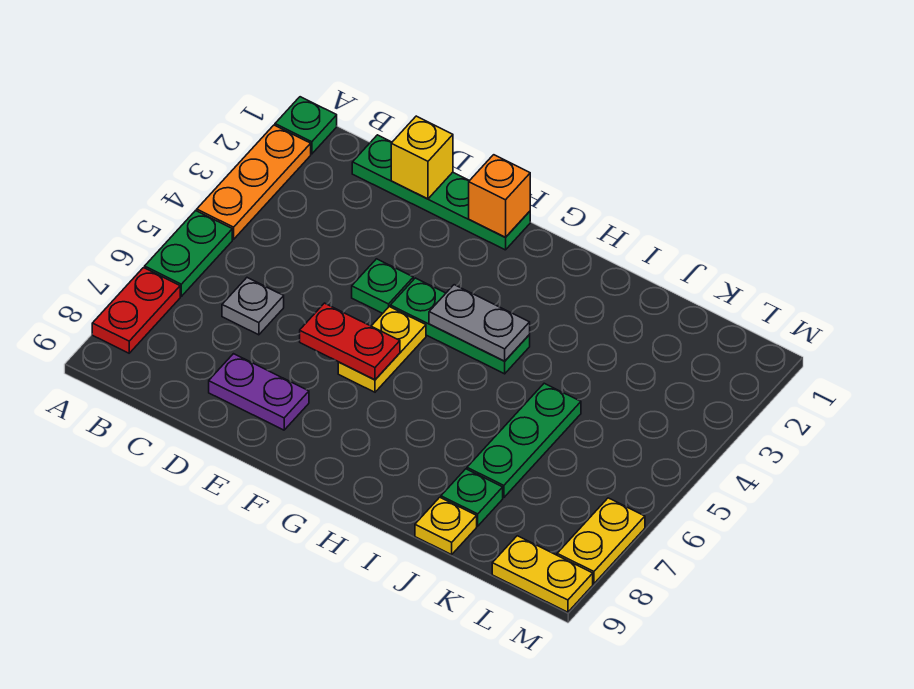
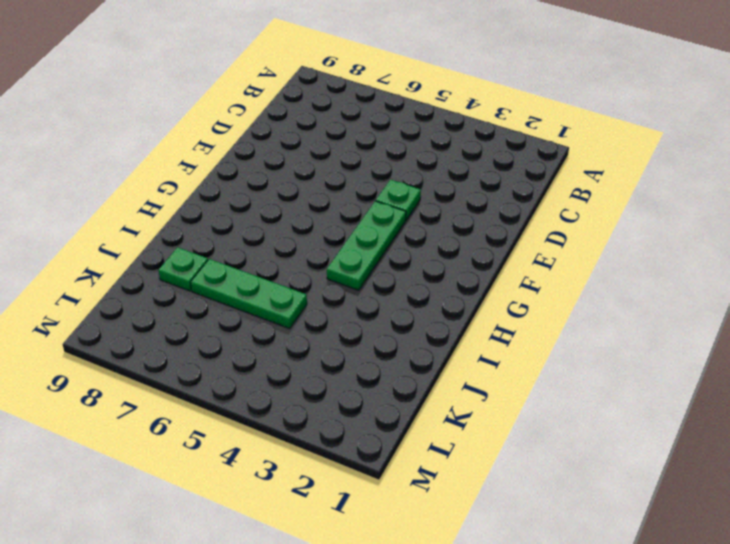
none -> green plate A1 level 1
none -> orange plate A2:A4 level 1
none -> green plate A5:A6 level 1

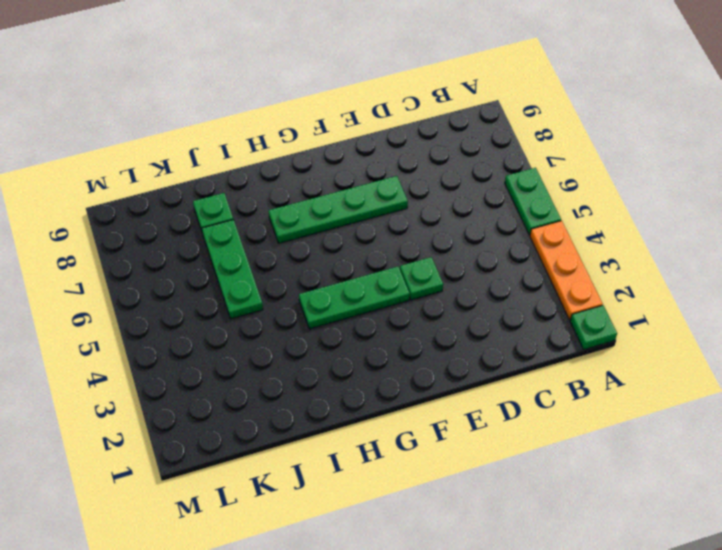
green plate E7:H7 level 1 -> green plate C1:F1 level 1
none -> red plate A7:A8 level 1
none -> grey plate C6 level 1
none -> purple plate D8:E8 level 1

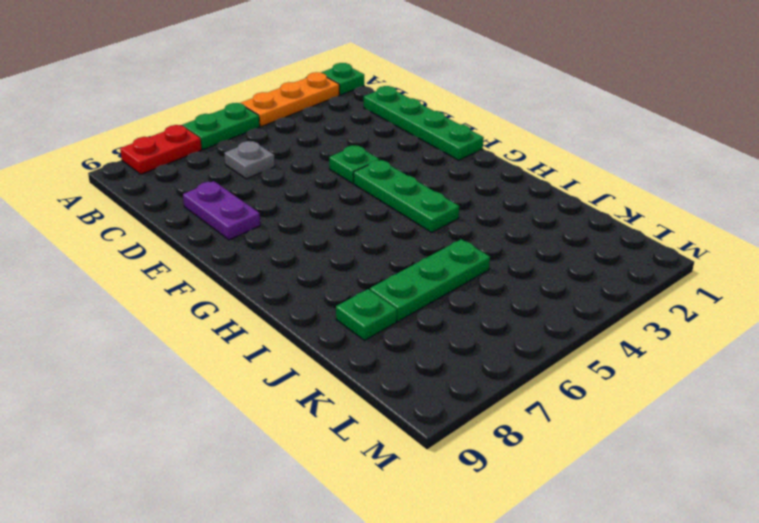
none -> yellow plate F5:F6 level 1
none -> yellow plate J9 level 1
none -> yellow plate L9:M9 level 1

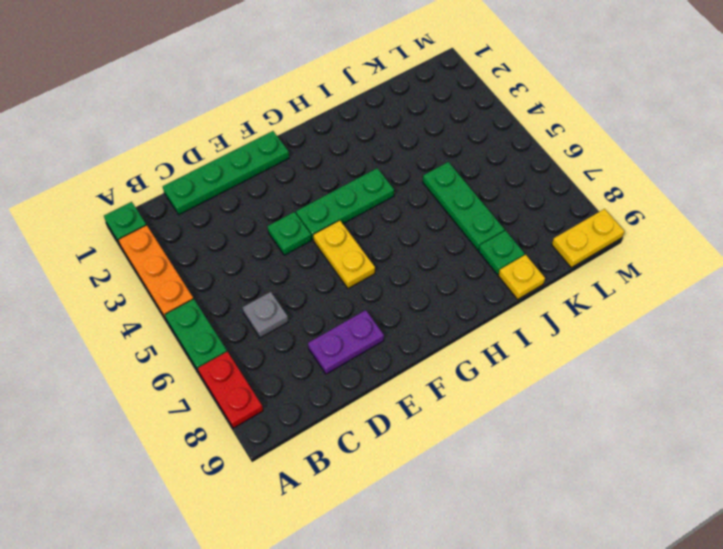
none -> yellow plate M7:M8 level 1
none -> yellow brick D1 level 2
none -> red plate E6:F6 level 2

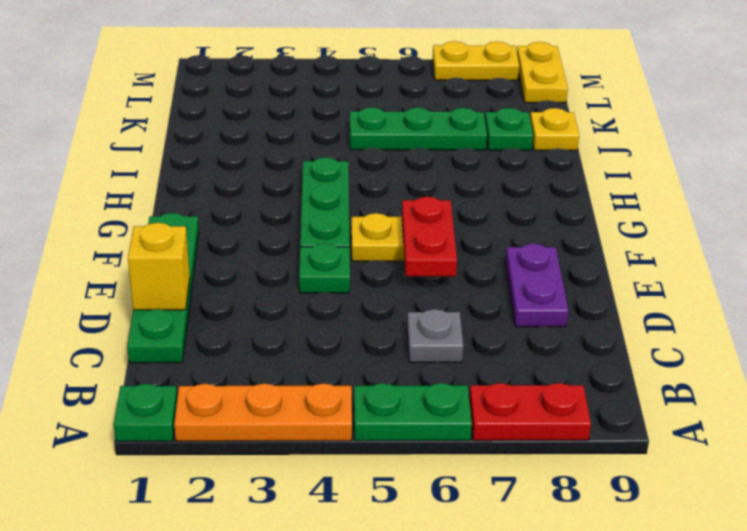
none -> orange brick F1 level 2
none -> grey plate G4:H4 level 2

